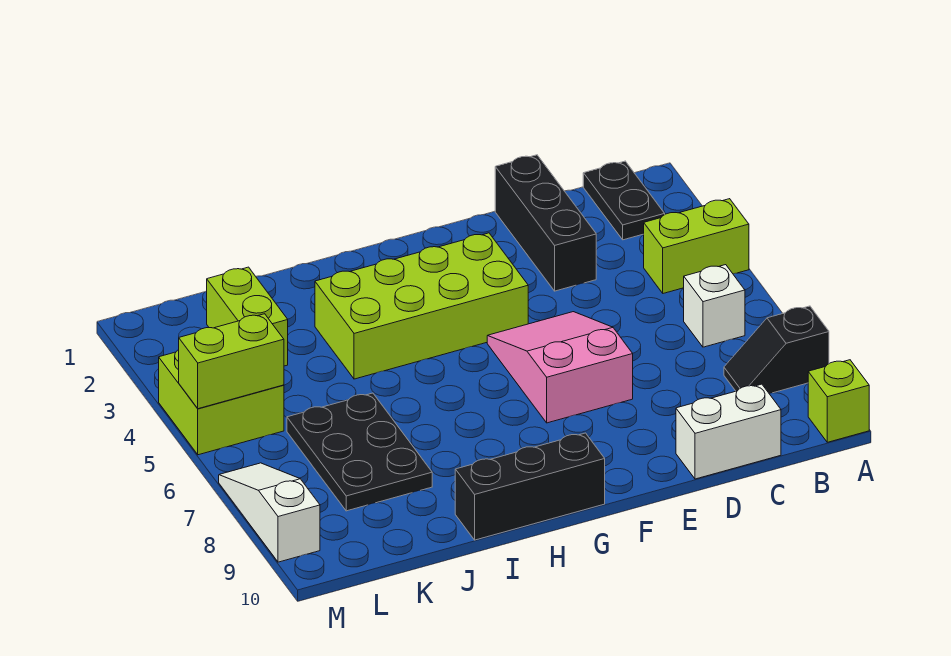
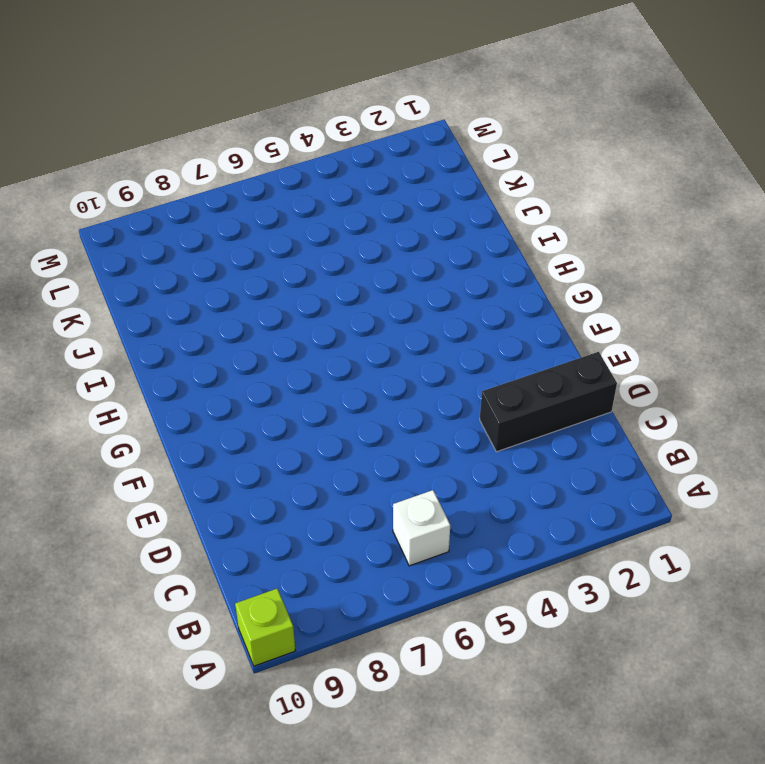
none -> lime brick A4:B4 level 1
none -> black slope A8:B8 level 1 top A
none -> black plate B1:B2 level 1

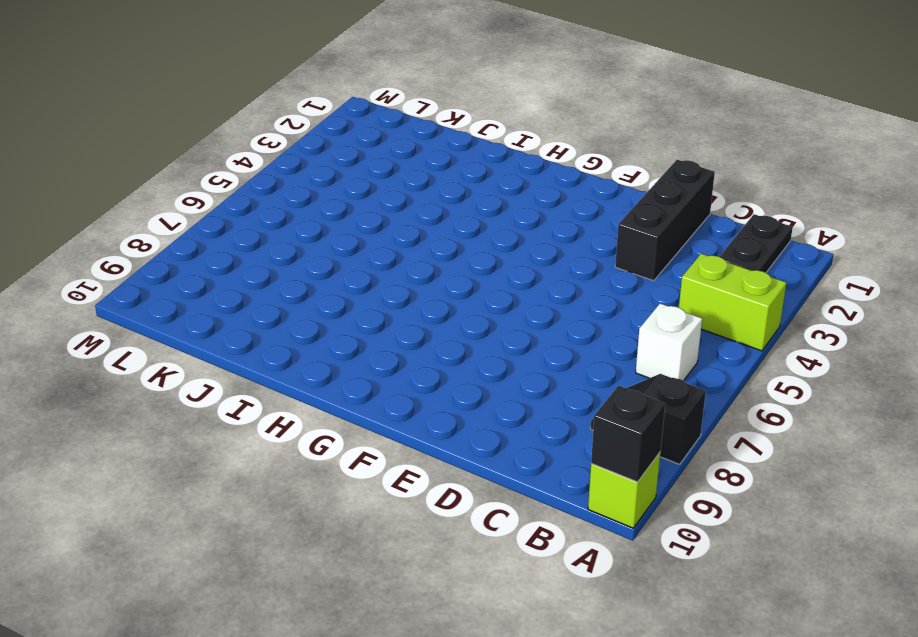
black brick A10 level 2 -> none
none -> white brick C10:D10 level 1
none -> pink slope E5:F7 level 1 top 7
none -> lime brick F3:I4 level 1

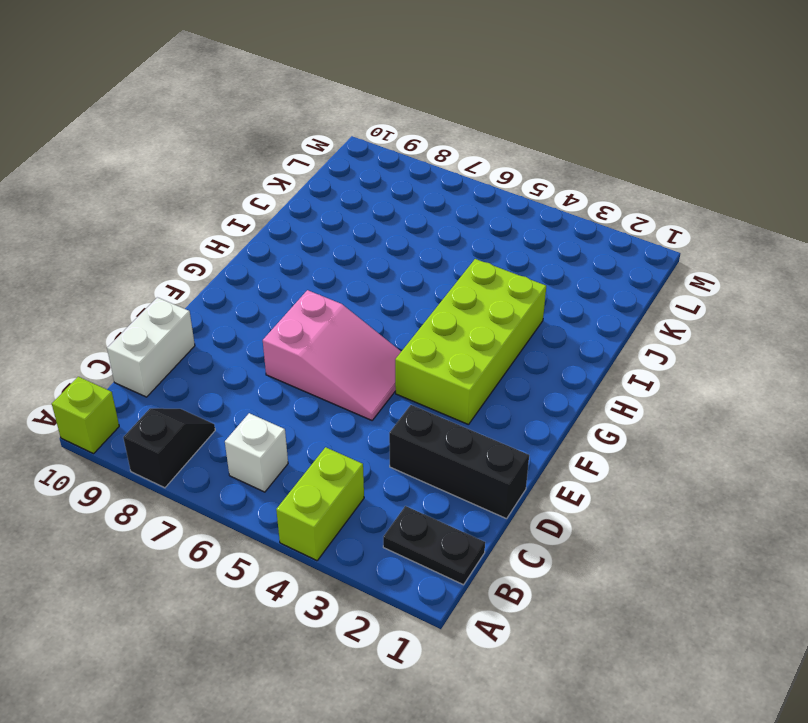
none -> black brick G10:I10 level 1
none -> black plate J6:K8 level 1
none -> lime brick K2:K3 level 1

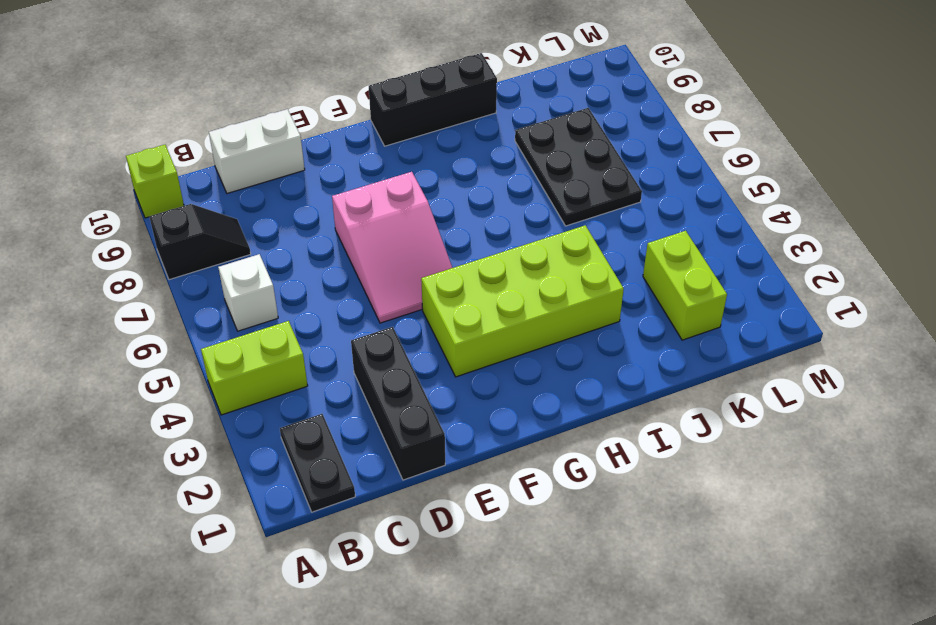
none -> lime brick L4:M5 level 1
none -> white slope M7:M9 level 1 top 9
none -> lime brick L5:M5 level 2

